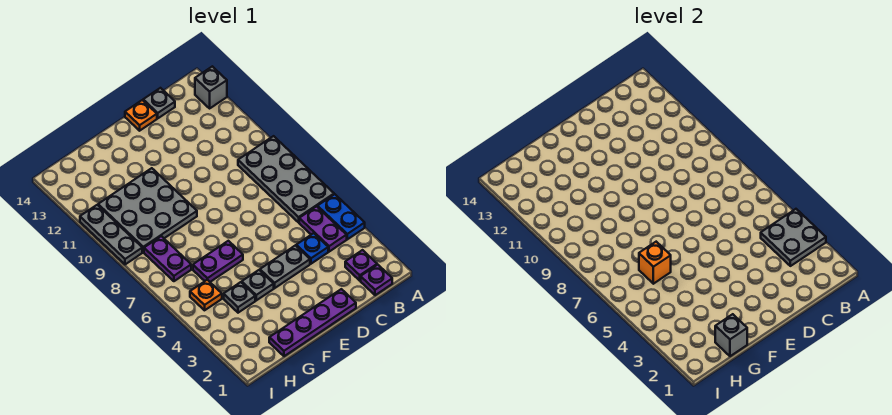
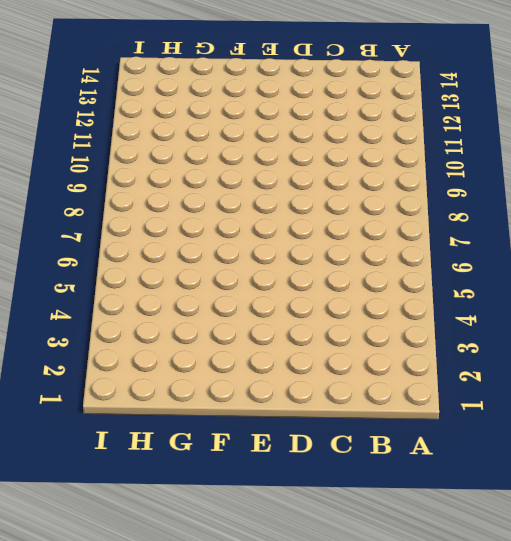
none -> blue plate A4:A5 level 1
none -> grey plate A6:B9 level 1
none -> grey brick A13 level 1

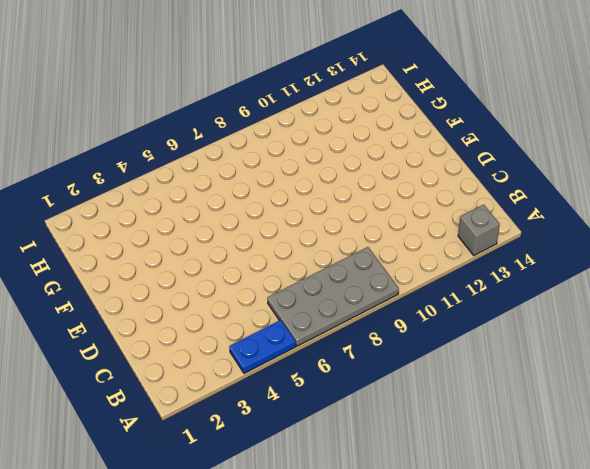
none -> purple plate B1 level 1
none -> purple plate B2 level 1
none -> purple plate B4:B5 level 1

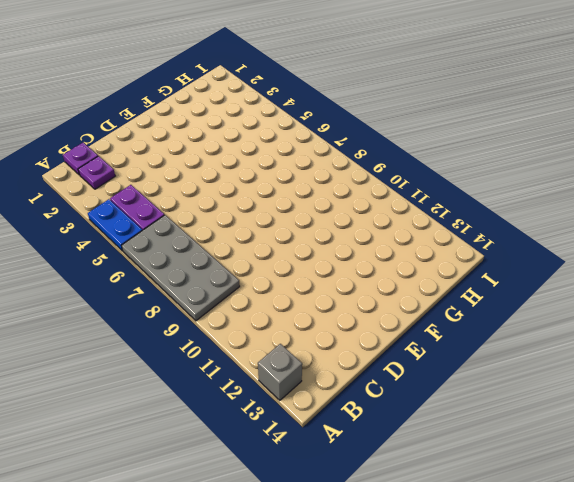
none -> blue plate C4 level 1
none -> grey plate C14 level 1
none -> purple plate D1:G1 level 1

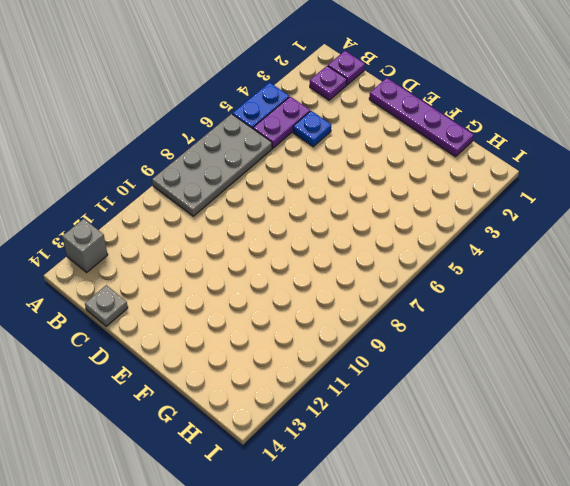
none -> grey plate D4:E4 level 1
none -> orange plate D14 level 1
none -> grey plate F4 level 1

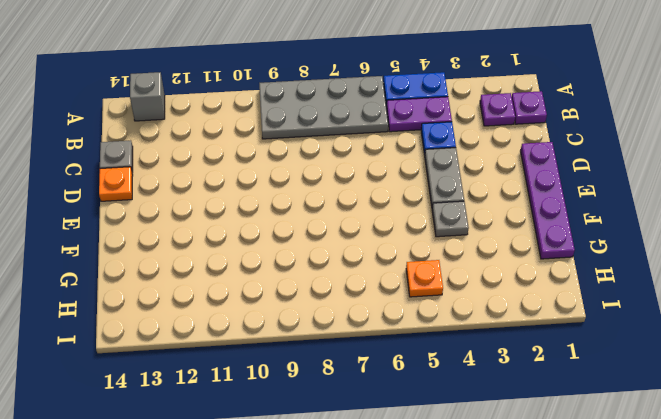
none -> purple plate F6:G6 level 1
none -> grey plate F9:H11 level 1
none -> grey plate G4 level 1

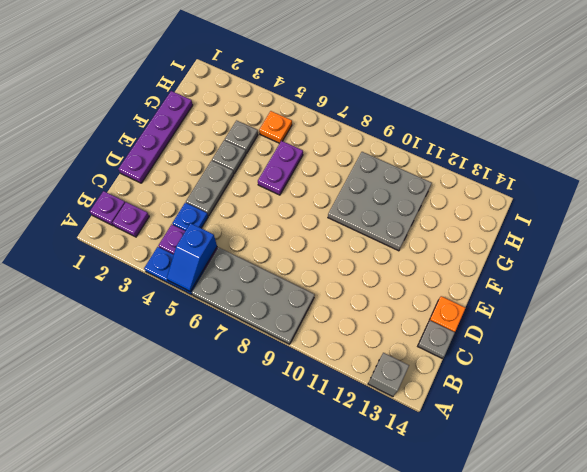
blue slope A5:B5 level 2 top B -> none
none -> purple plate H7:H8 level 1
none -> grey plate I9:I11 level 1
none -> grey plate A3:B4 level 2

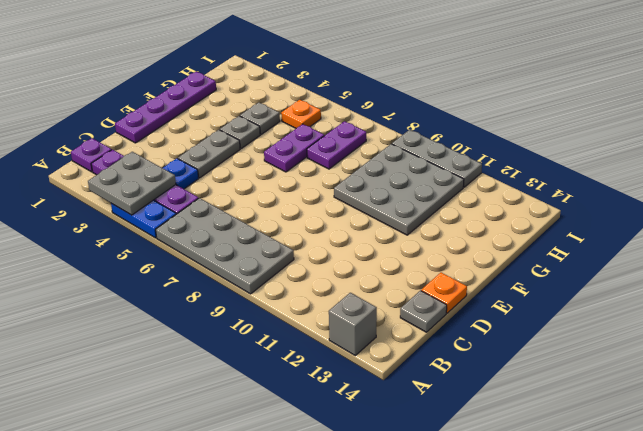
purple plate G7:H7 level 1 -> purple plate H7:H8 level 1
none -> grey brick G1 level 2
none -> orange brick G6 level 2

